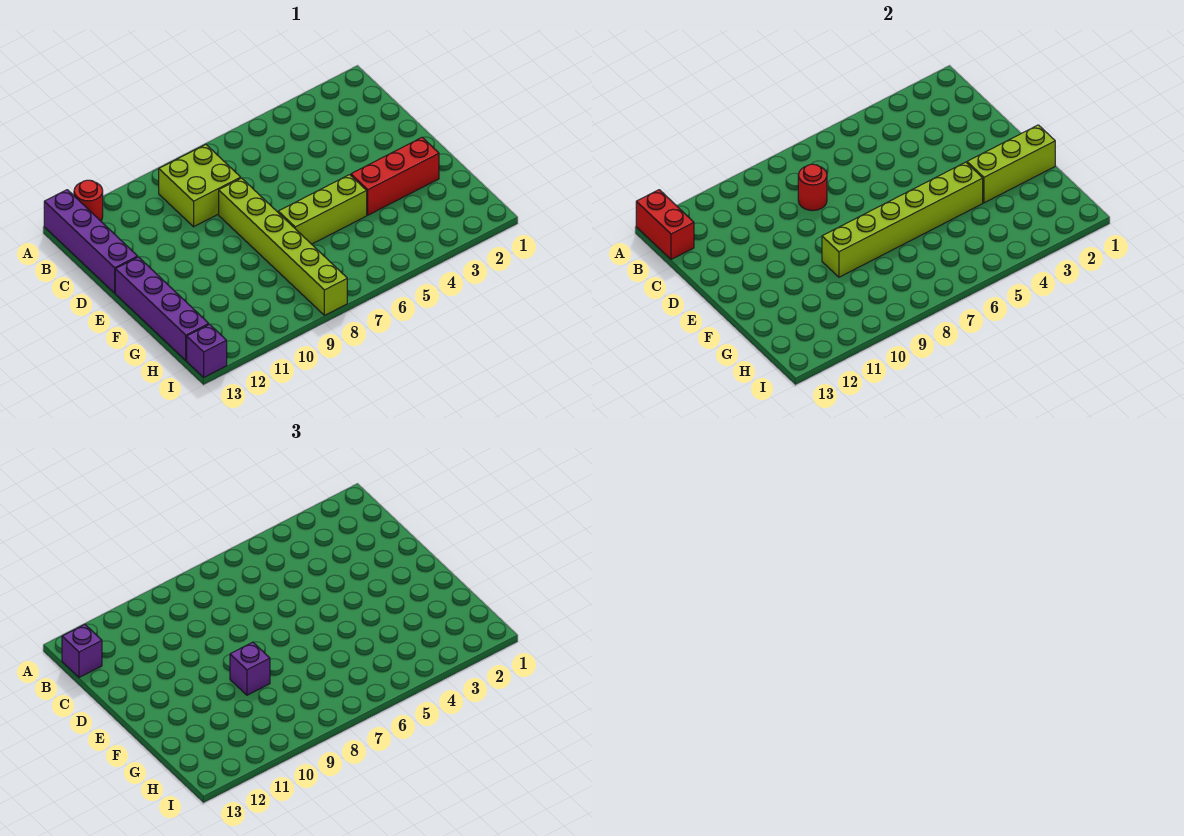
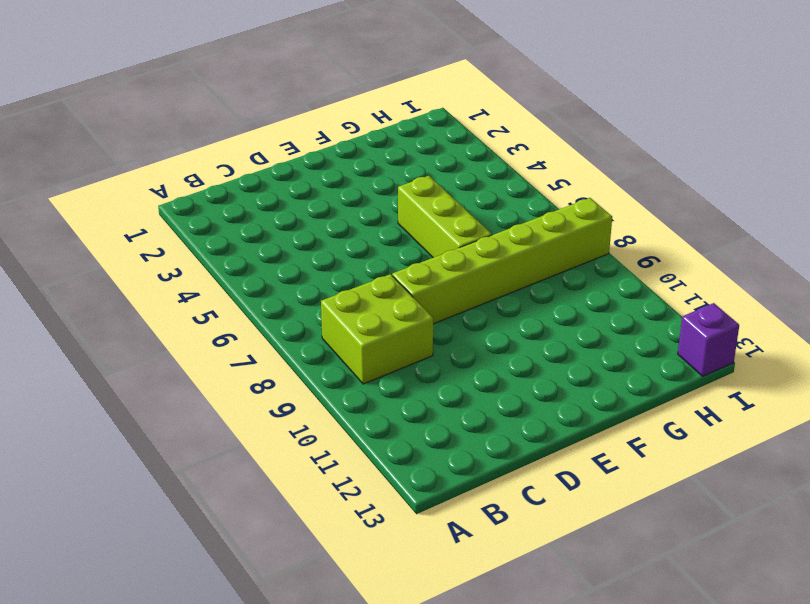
none -> red round brick A12 level 1
none -> purple brick A13:D13 level 1
none -> purple brick E13:H13 level 1

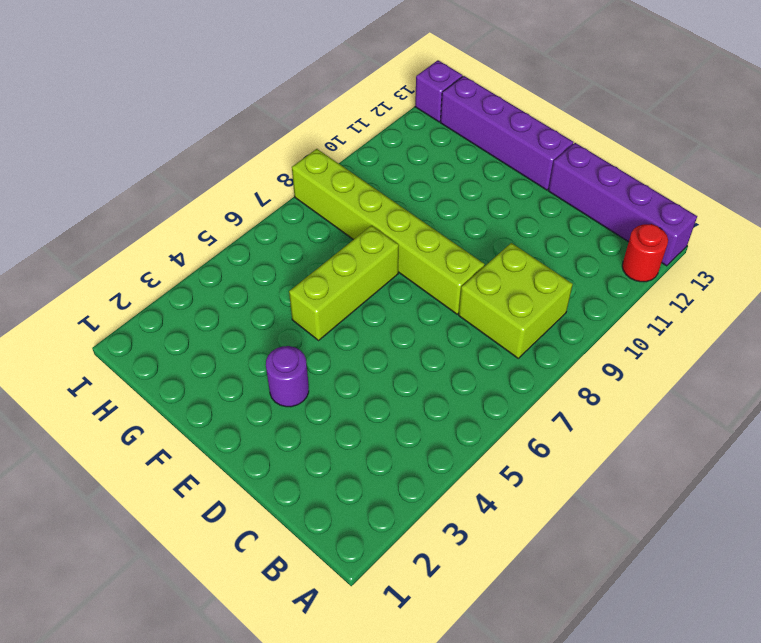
purple round brick E3 level 1 -> none
none -> red brick F2:F4 level 1
none -> red brick A13:B13 level 2
none -> red round brick C8 level 2

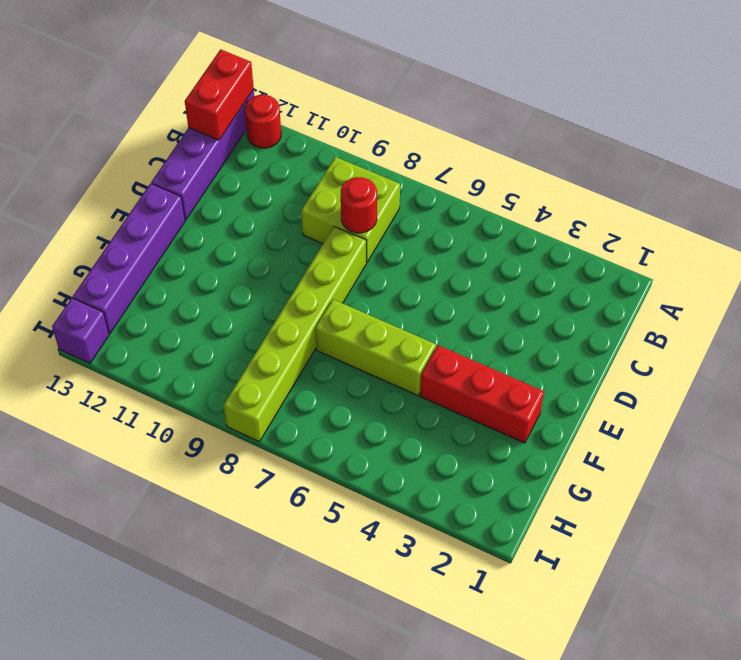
none -> lime brick F1:F3 level 2
none -> lime brick F4:F9 level 2
none -> purple brick B13 level 3

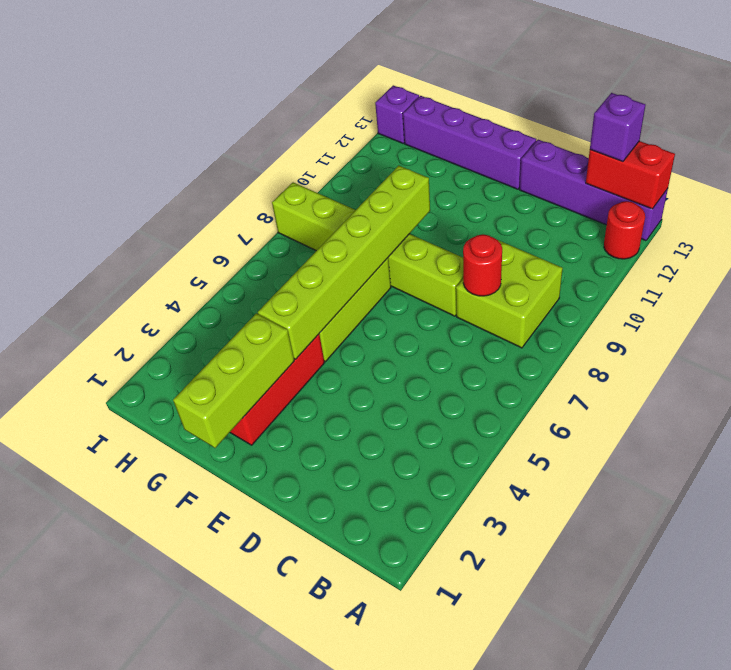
none -> purple brick F9 level 3

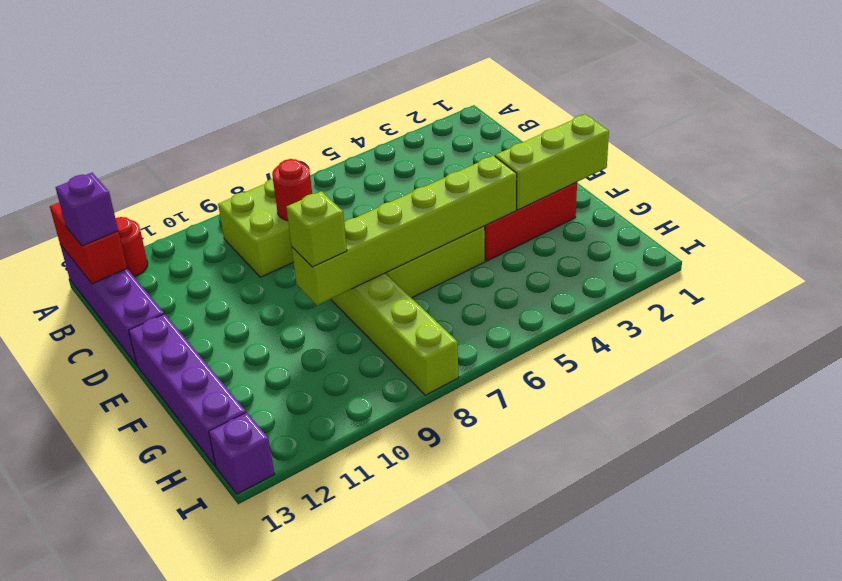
lime brick F9 level 3 -> purple brick F9 level 3

